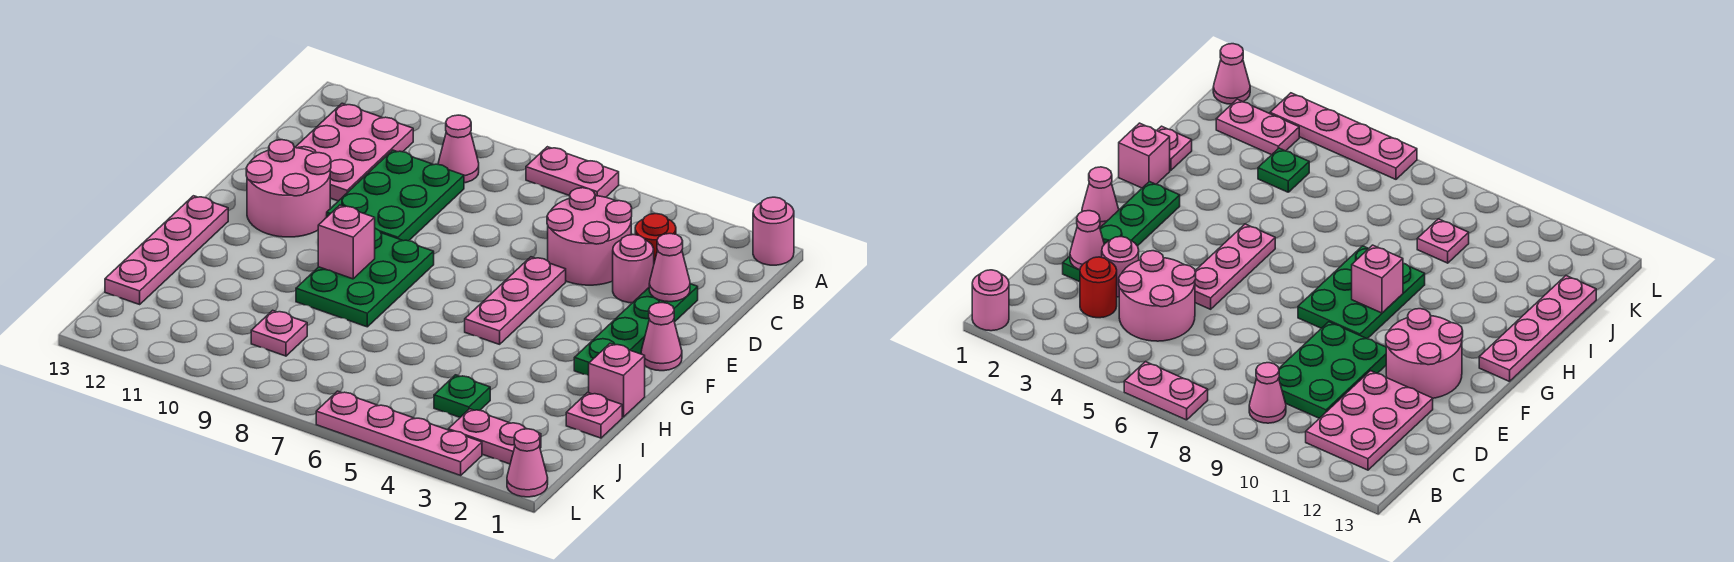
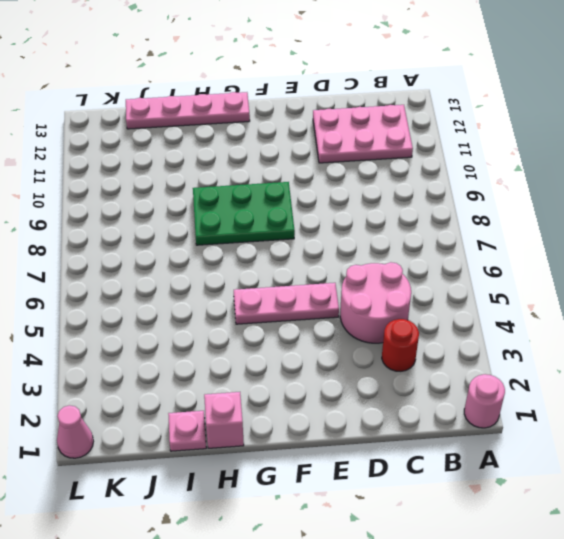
none -> pink plate A6:A7 level 1
none -> pink cone B9 level 1
none -> green plate C9:E10 level 1

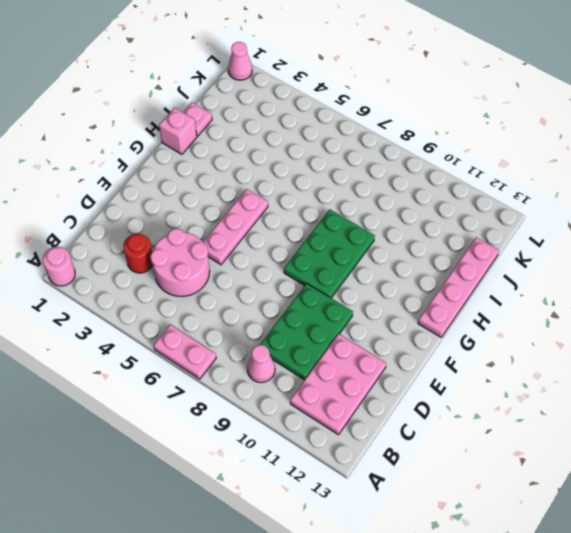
none -> green plate D2:G2 level 1
none -> pink round brick D3 level 1
none -> pink round brick E11:F12 level 1

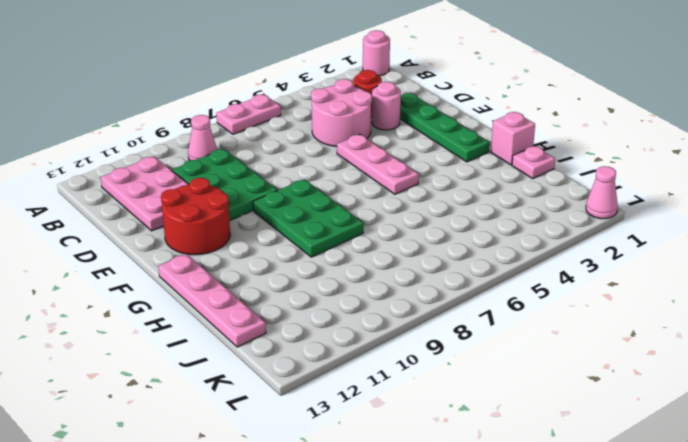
red round brick E11:F12 level 1 -> pink round brick E11:F12 level 1
none -> pink cone F1 level 1
none -> green plate J4 level 1
none -> pink plate J9 level 1

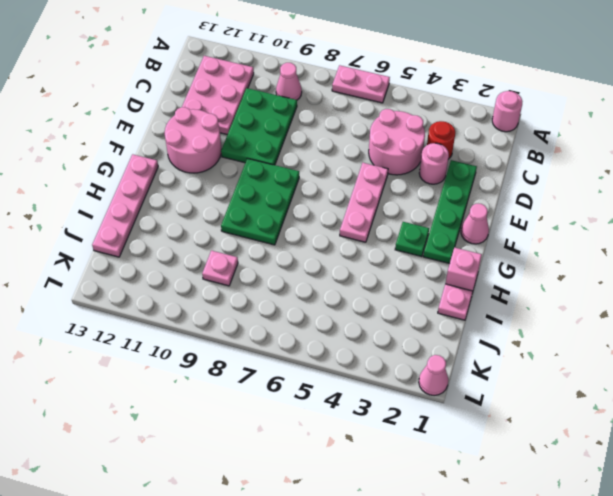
green plate G3 level 1 -> green plate J4 level 1
none -> pink plate K2:K3 level 1
none -> pink plate L3:L6 level 1
none -> pink cone D2 level 2

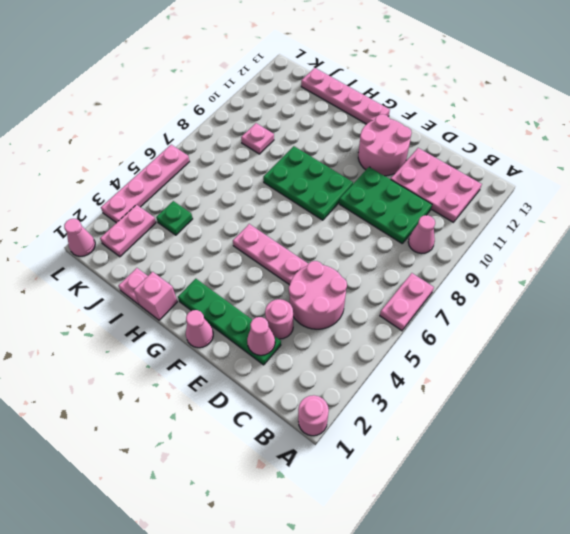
none -> red round brick C3 level 1
none -> pink brick G9 level 2

